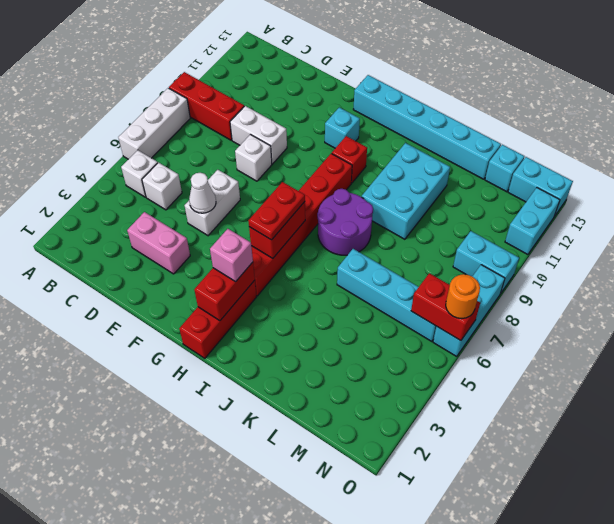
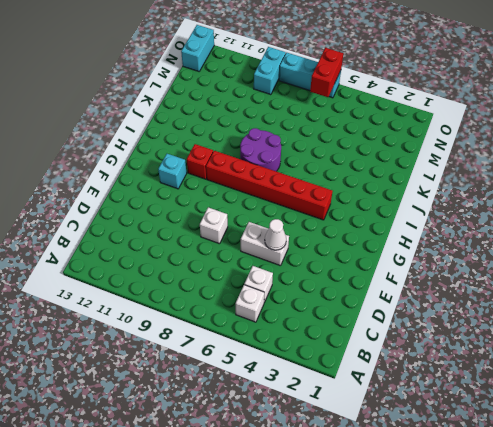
none -> white brick A6:A8 level 1
none -> red brick A9:C9 level 1
none -> pink brick D3:E3 level 1

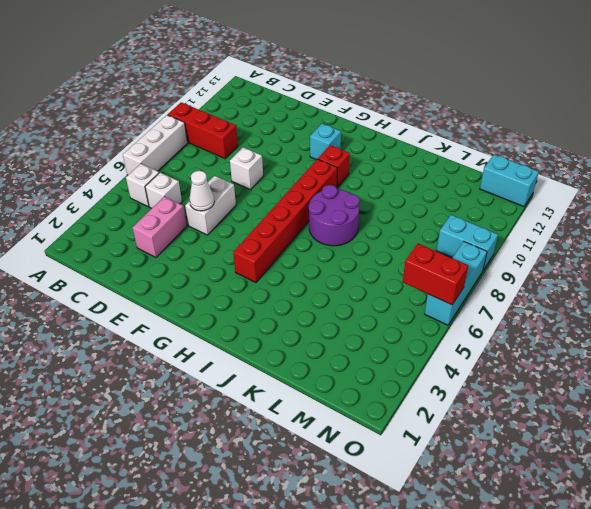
pink brick D3:D4 level 1 -> pink brick D3:E3 level 1
none -> white brick D9:E9 level 1
none -> cyan brick G13:L13 level 1
none -> red brick H1:H3 level 1

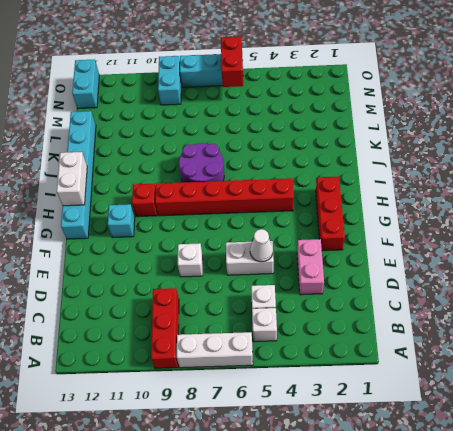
red brick F2:H2 level 1 -> red brick H1:H3 level 1
white brick H13:I13 level 2 -> white brick D9:E9 level 1
none -> cyan brick J9:K11 level 1
none -> cyan brick K6:N6 level 1
none -> cyan brick M13 level 1

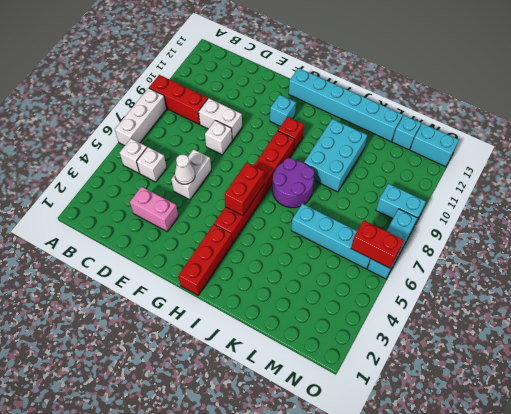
none -> cyan brick O11:O12 level 1
none -> red brick H2:H3 level 2
none -> pink brick H3 level 3

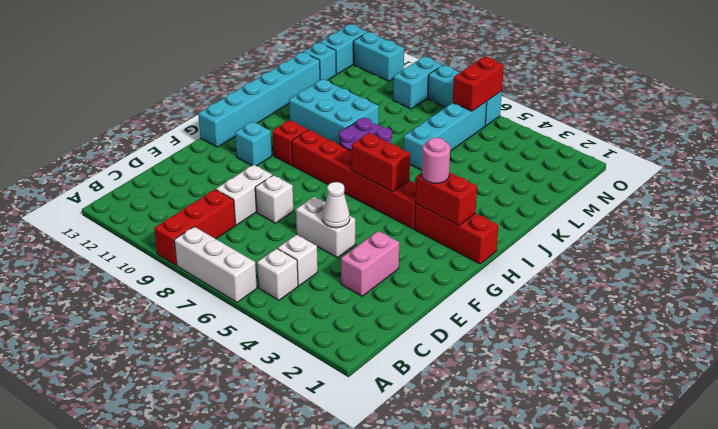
pink round brick H3 level 3 -> pink brick H3 level 3
none -> red plate H5:H6 level 3
none -> orange round brick O6 level 3

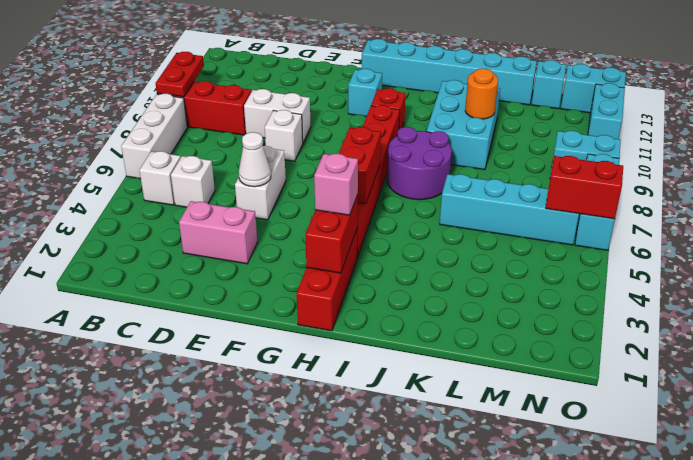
red plate A9:A10 level 2 -> red plate H5:H6 level 3
orange round brick K10 level 2 -> orange round brick O6 level 3

